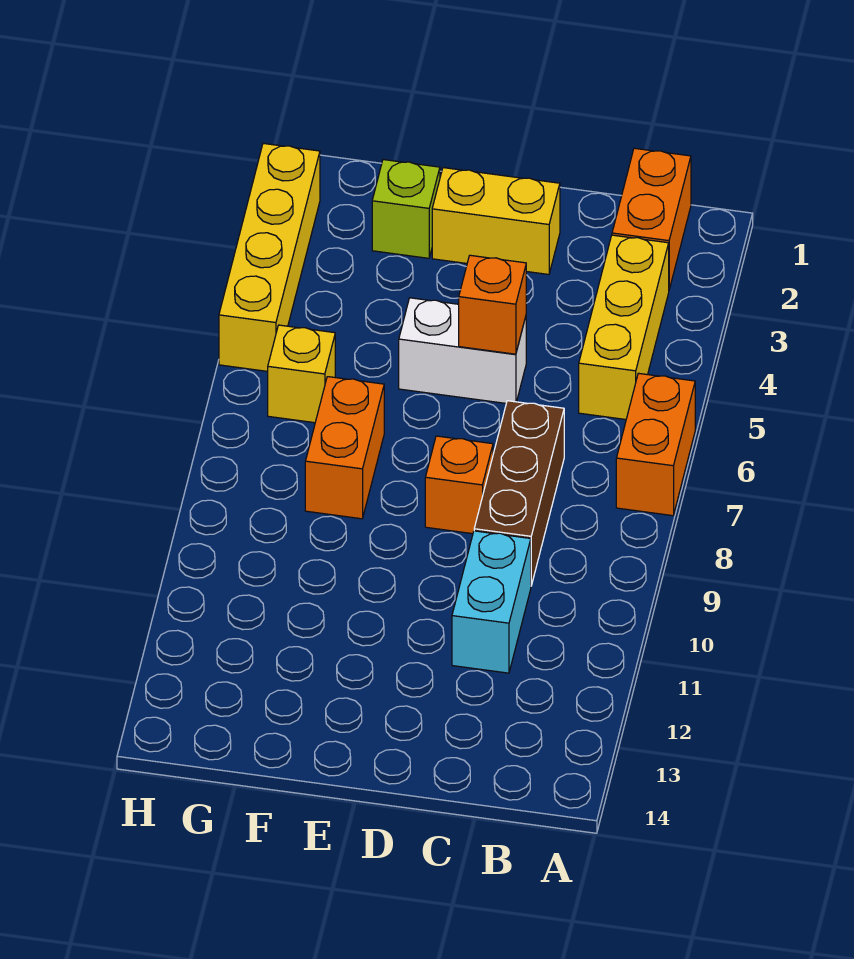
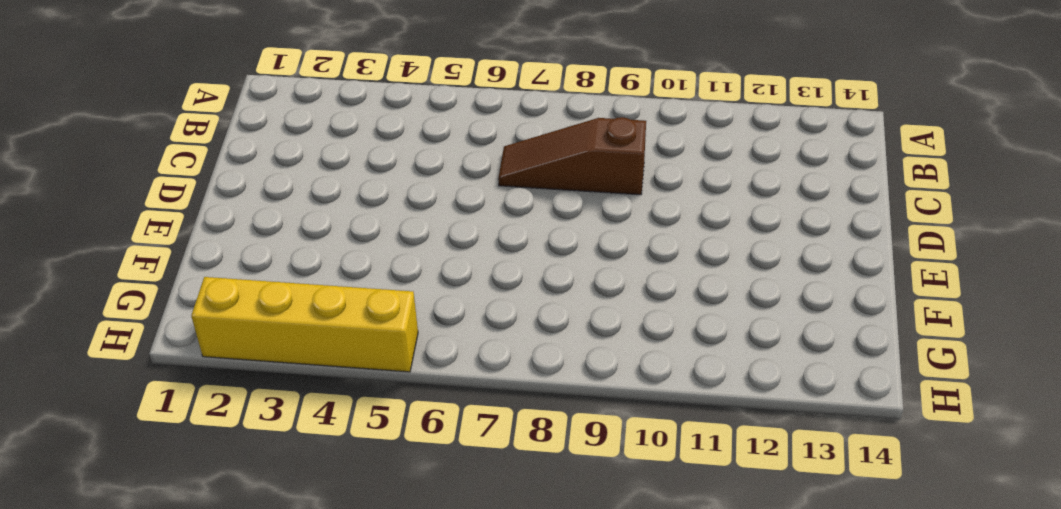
brown slope C7:C9 level 1 top 9 -> brown brick C7:C9 level 1
none -> orange brick A6:A7 level 1
none -> orange brick B1:B2 level 1
none -> yellow brick B3:B5 level 1

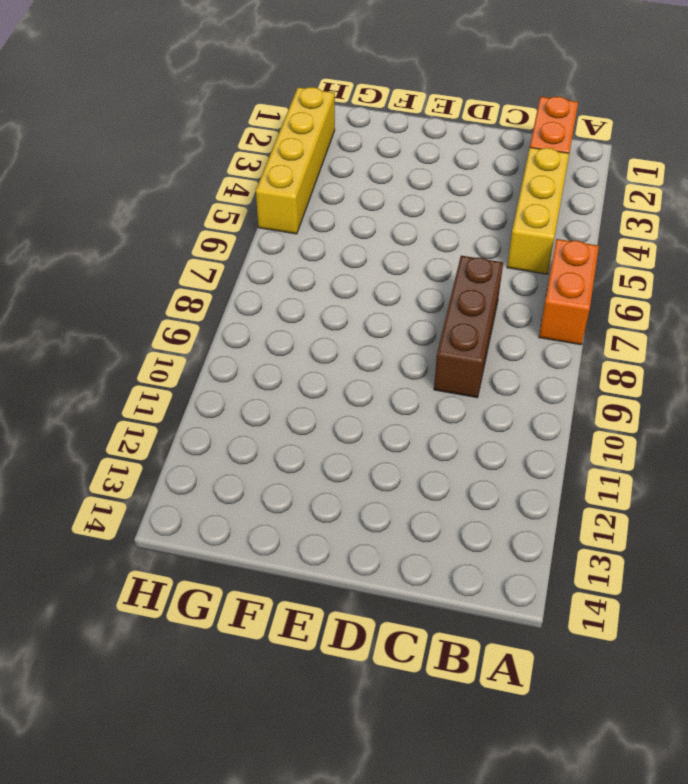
none -> cyan brick C10:C11 level 1
none -> yellow brick D2:E2 level 1
none -> white brick D5:E5 level 1

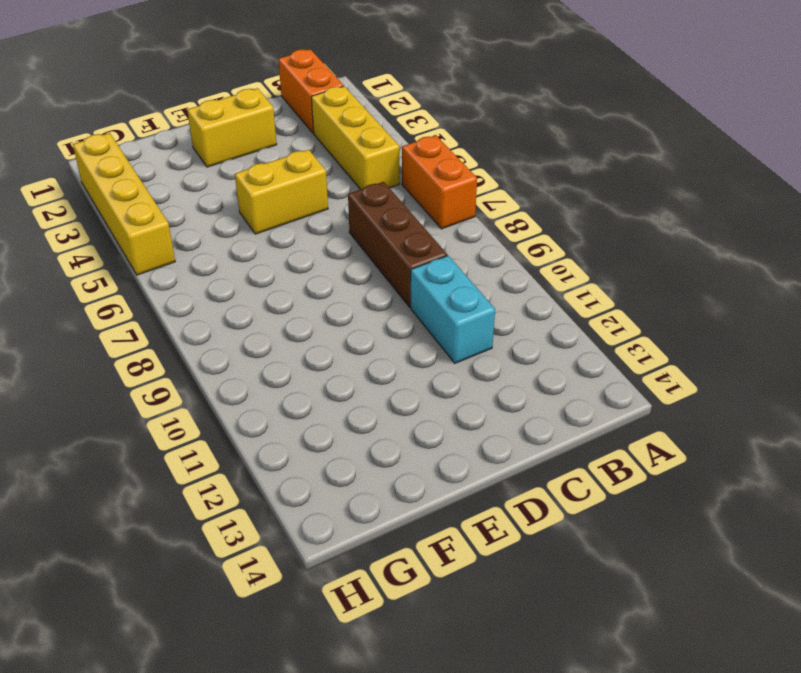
yellow brick D5:E5 level 1 -> white brick D5:E5 level 1
none -> orange brick D8 level 1
none -> lime brick F2 level 1
none -> orange brick F7:F8 level 1

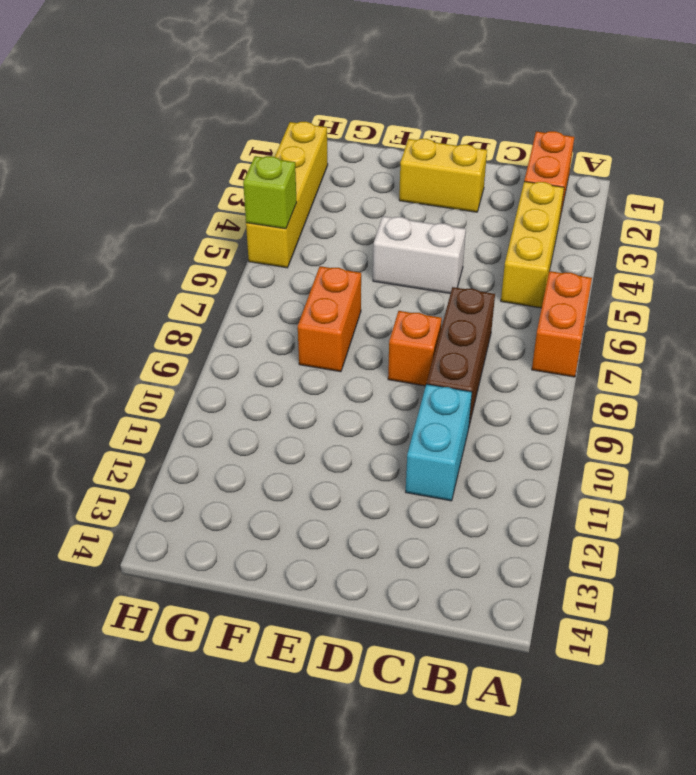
lime brick H5 level 2 -> lime brick F2 level 1
none -> yellow brick G6 level 1
none -> orange brick D5 level 2

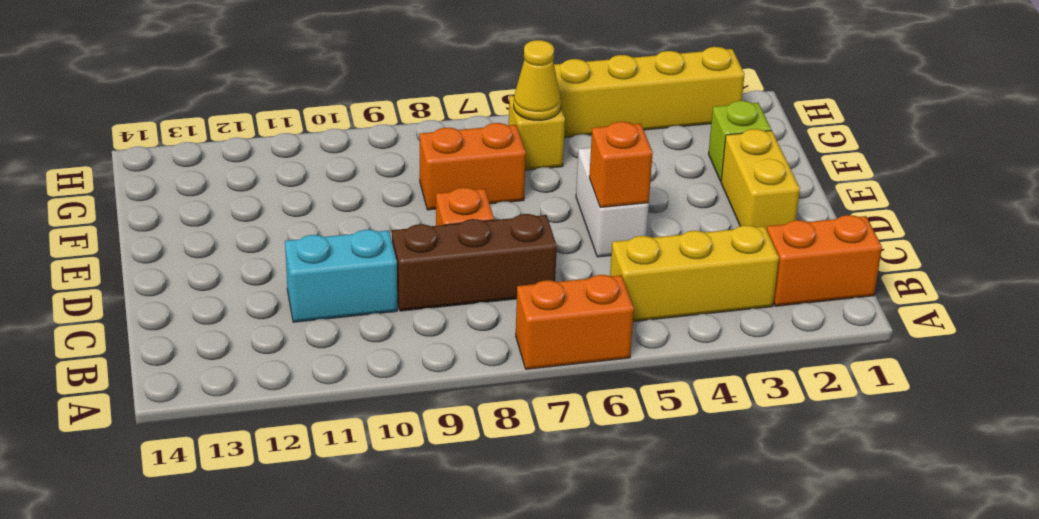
yellow cone G6 level 2 -> none

